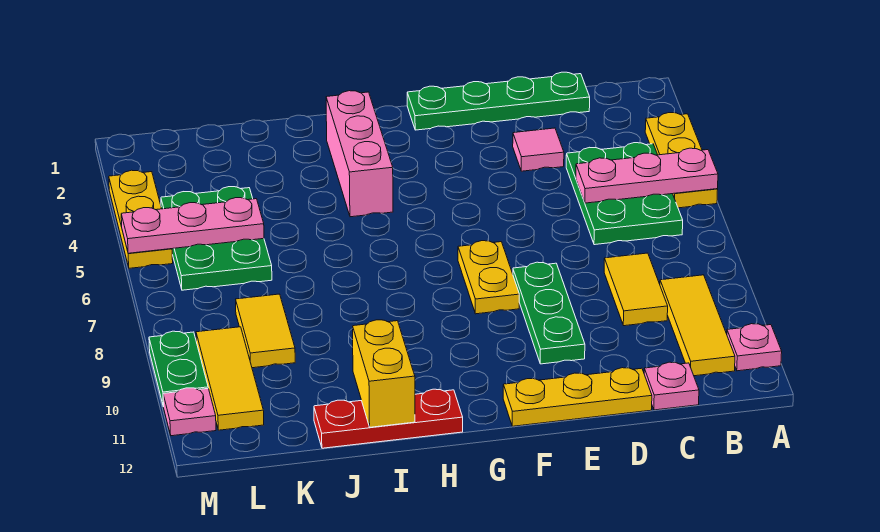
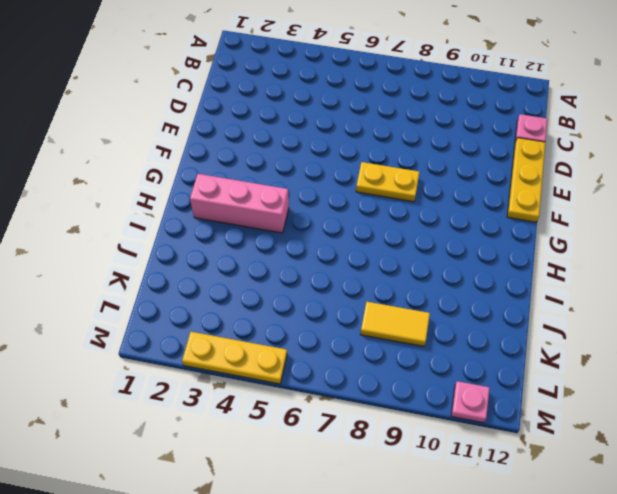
none -> yellow plate A3:A5 level 1
none -> pink plate A11 level 1
none -> green plate B4:C6 level 1

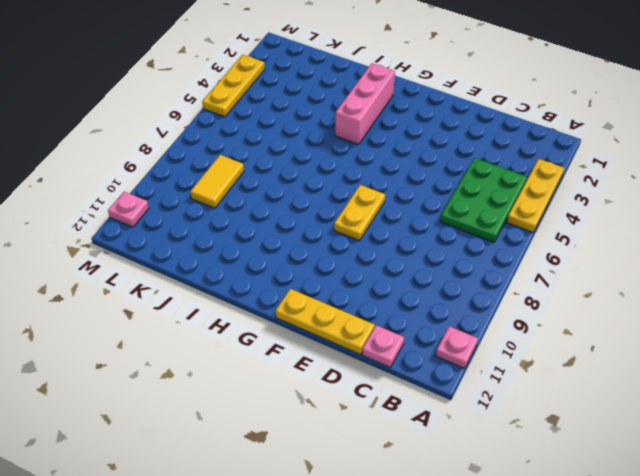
none -> yellow tile B9:B11 level 1
none -> green plate C1:F1 level 1
none -> yellow tile C8:C9 level 1

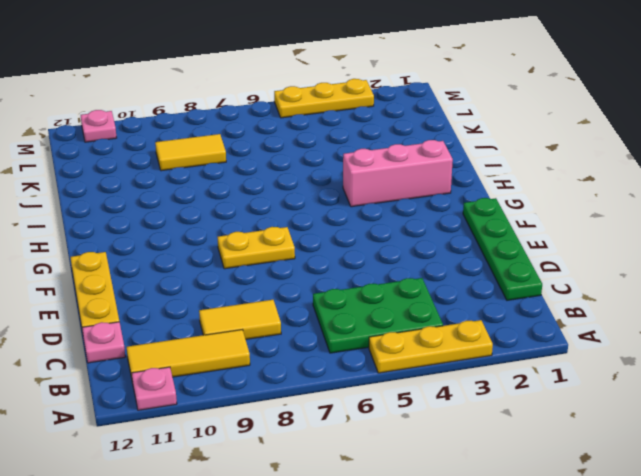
none -> pink tile D3 level 1
none -> green plate E8:E10 level 1
none -> red plate H12:J12 level 1

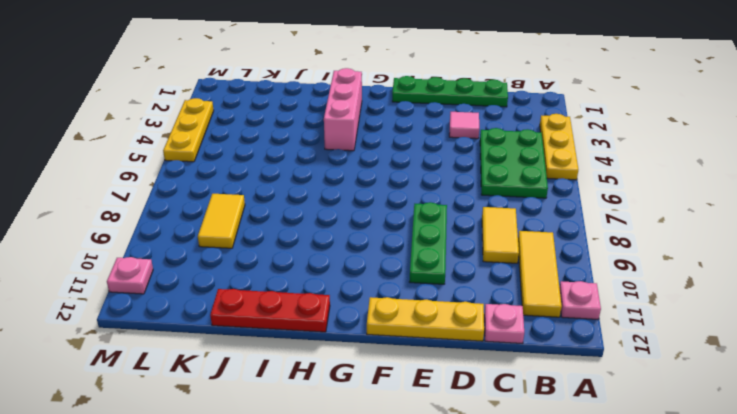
none -> yellow plate F7:F8 level 1
none -> green plate K4:L6 level 1
none -> yellow tile L9:L11 level 1

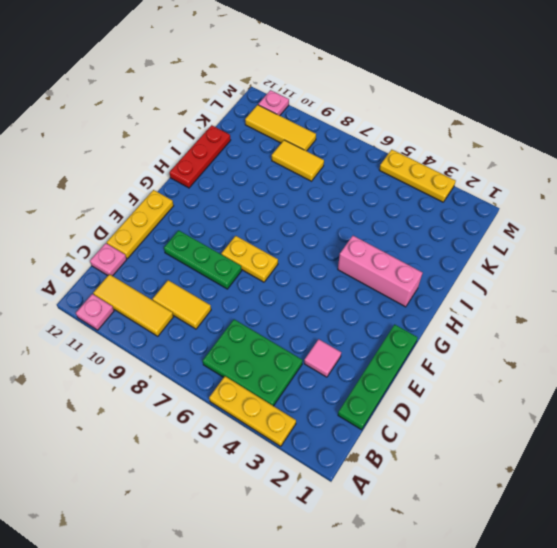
none -> green plate K4:L6 level 1
none -> green plate M9:M10 level 1
none -> pink plate A5:C5 level 2

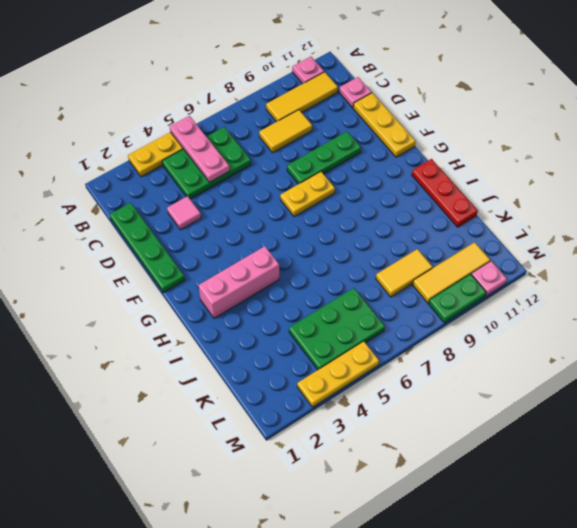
none -> yellow brick I11:I12 level 2
none -> pink plate K5:M5 level 2

